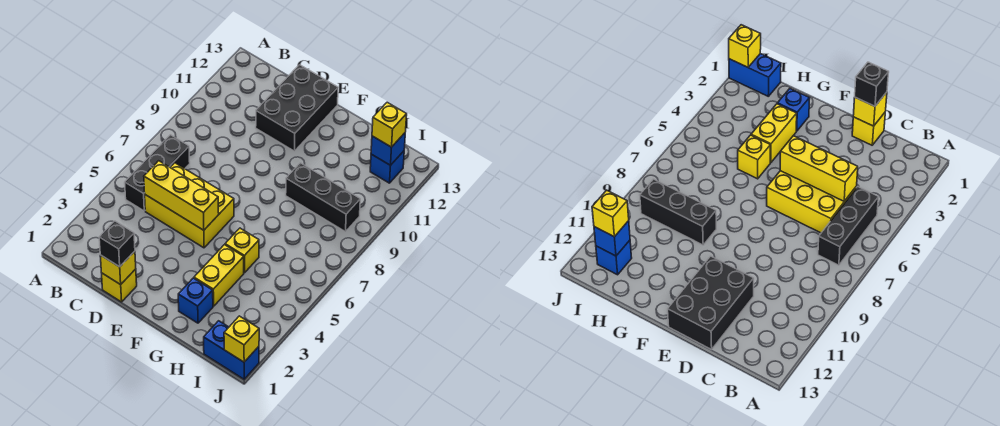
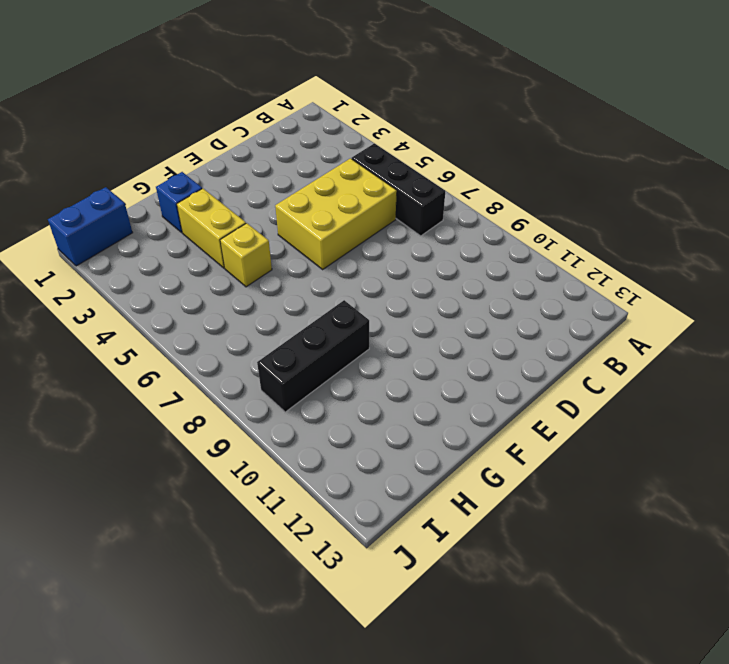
none -> yellow brick D1 level 1
none -> black brick D11:E13 level 1
none -> blue brick I12 level 1

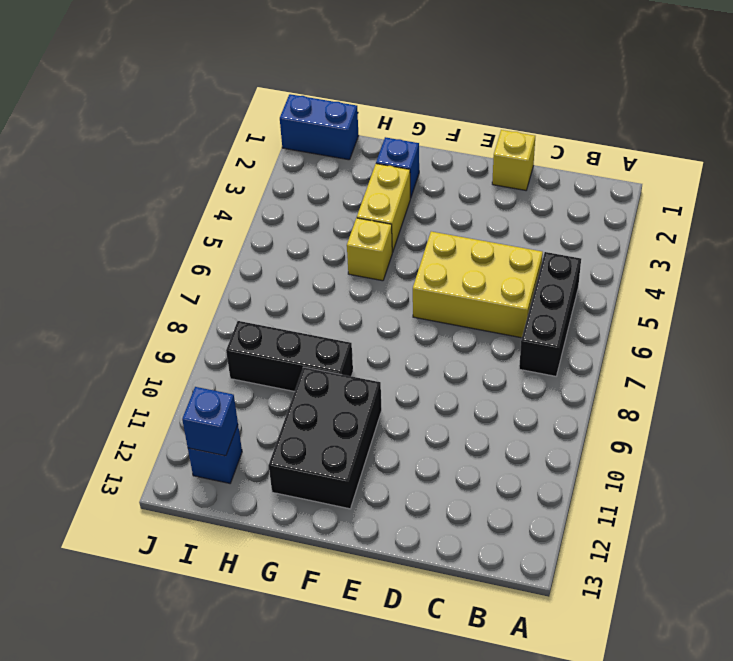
black brick F10:G12 level 1 -> black brick D11:E13 level 1
none -> yellow brick C5:E5 level 2
none -> yellow brick D1 level 2
none -> yellow brick J1 level 2

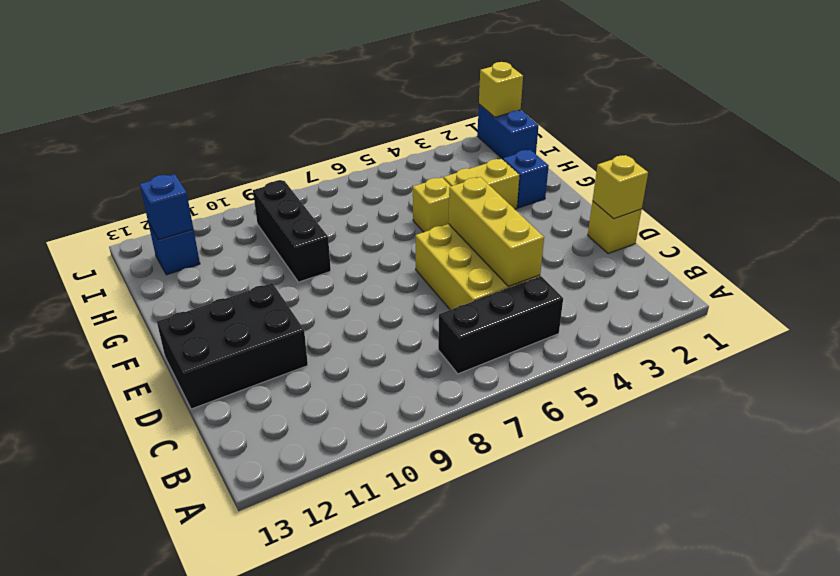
none -> black brick D1 level 3
none -> yellow brick I12 level 3

